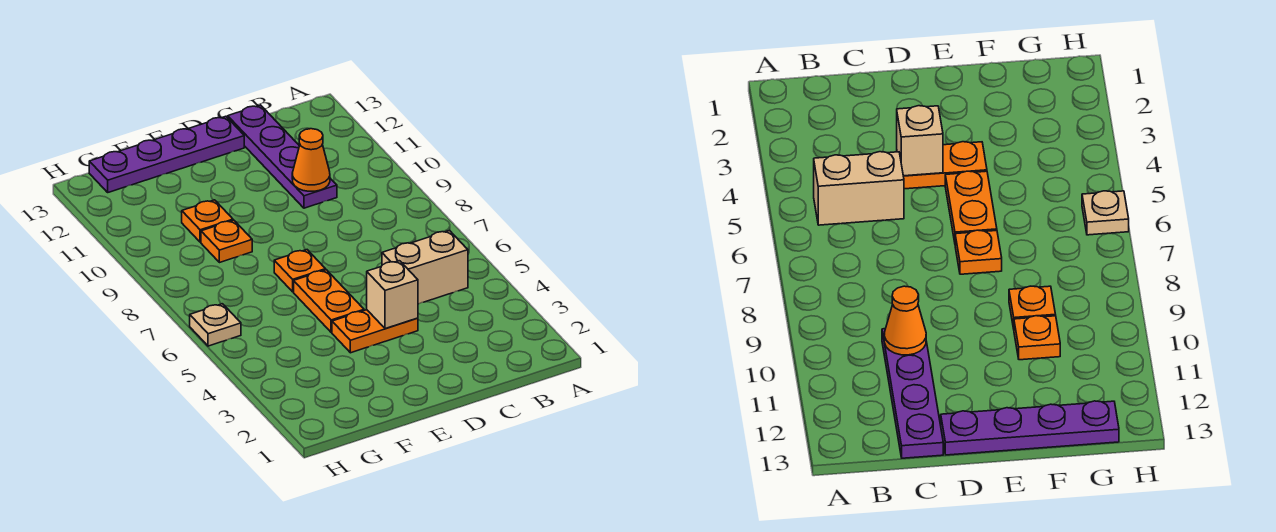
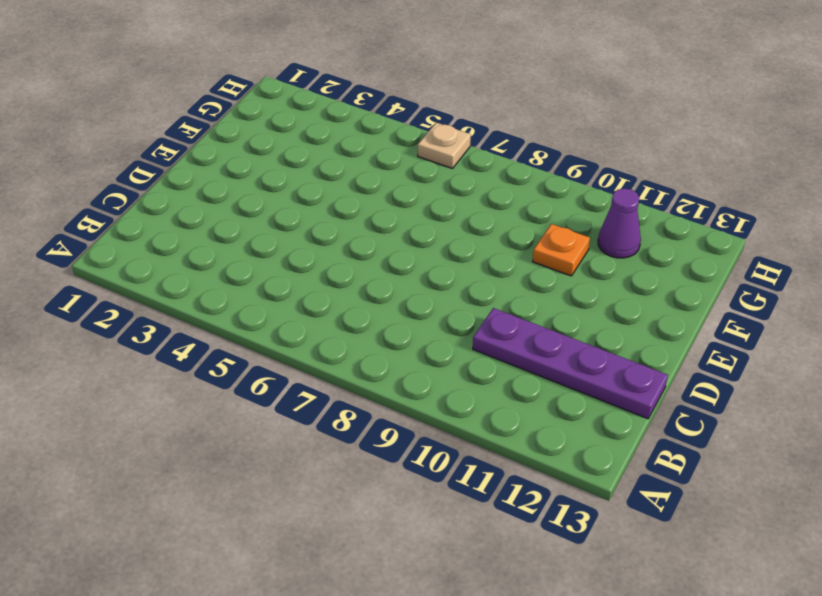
purple cone G11 level 1 -> none
none -> tan brick B5:C5 level 1
none -> orange plate D4:E4 level 1

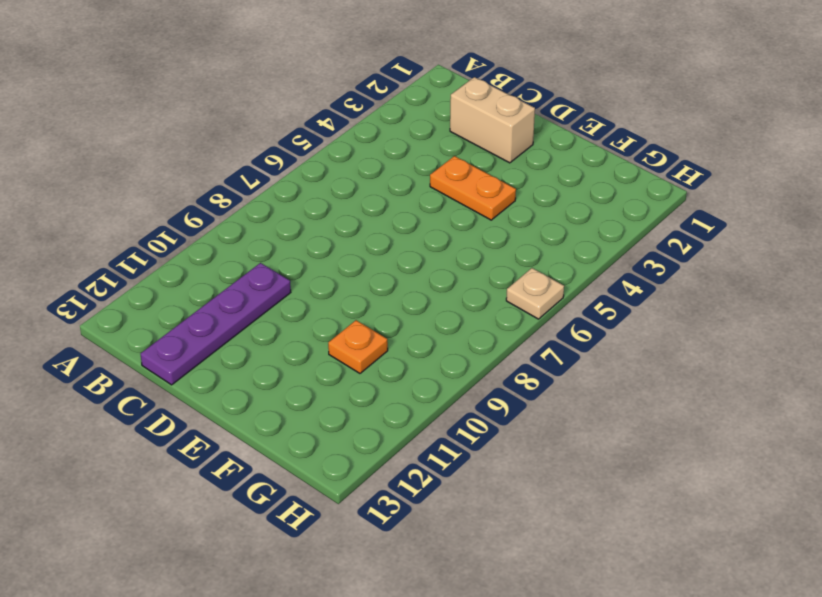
tan brick C2:D2 level 1 -> tan brick B5:C5 level 1
none -> purple plate D13:G13 level 1
none -> orange plate E5:E6 level 1

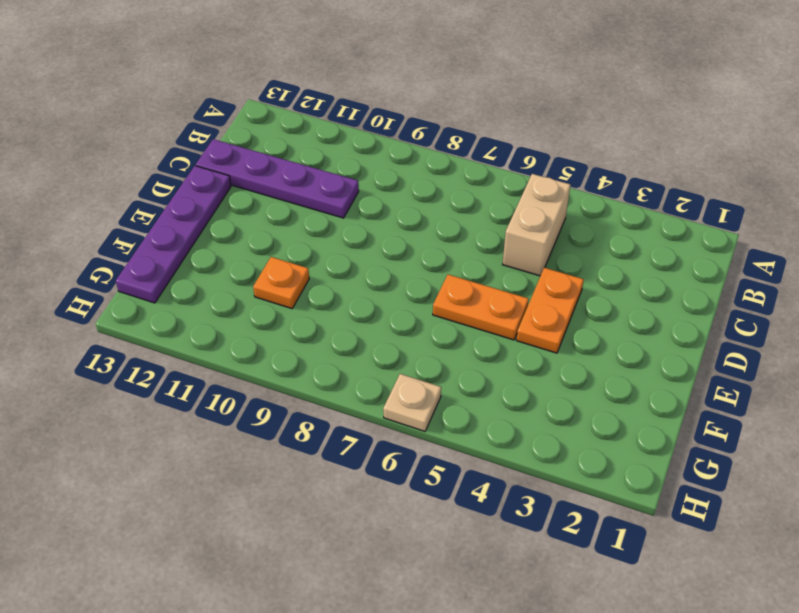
none -> orange plate E7 level 1
none -> orange plate F9 level 1

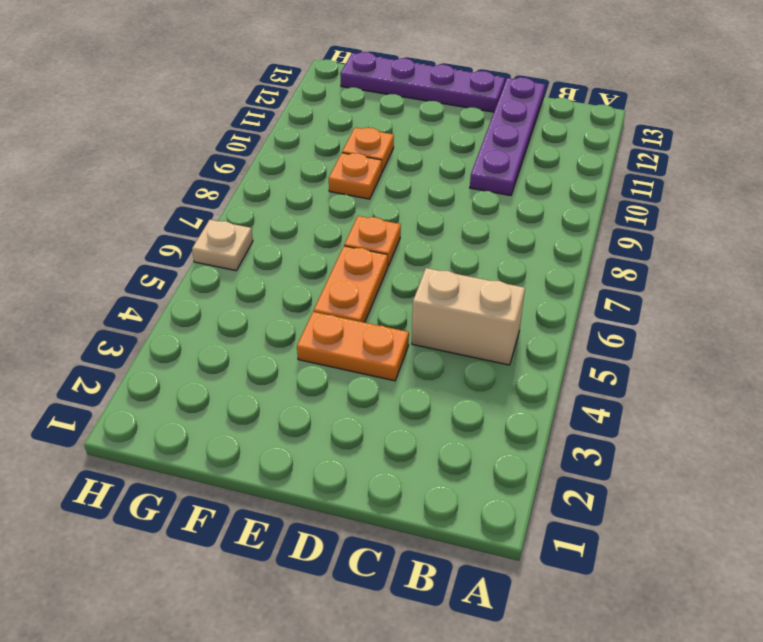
none -> orange cone C10 level 2
none -> tan brick D4 level 2

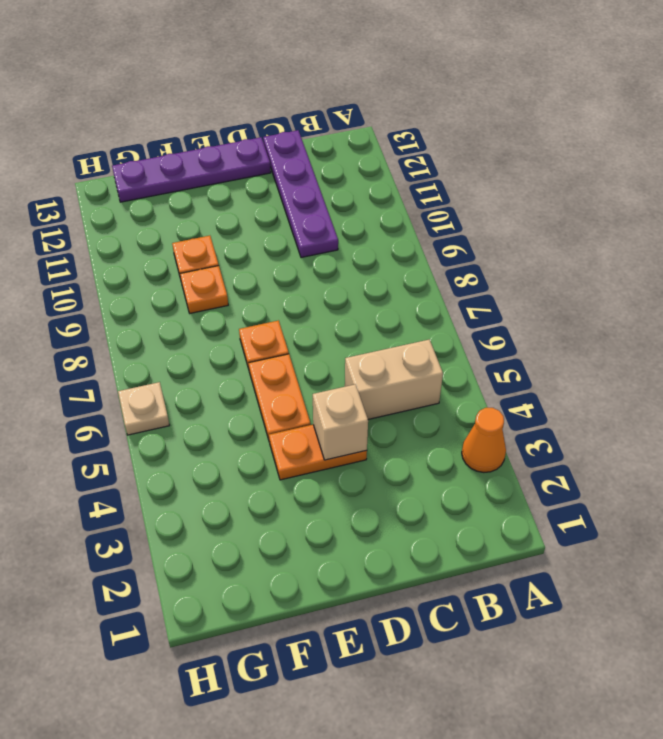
orange cone A3 level 1 -> orange cone C10 level 2

